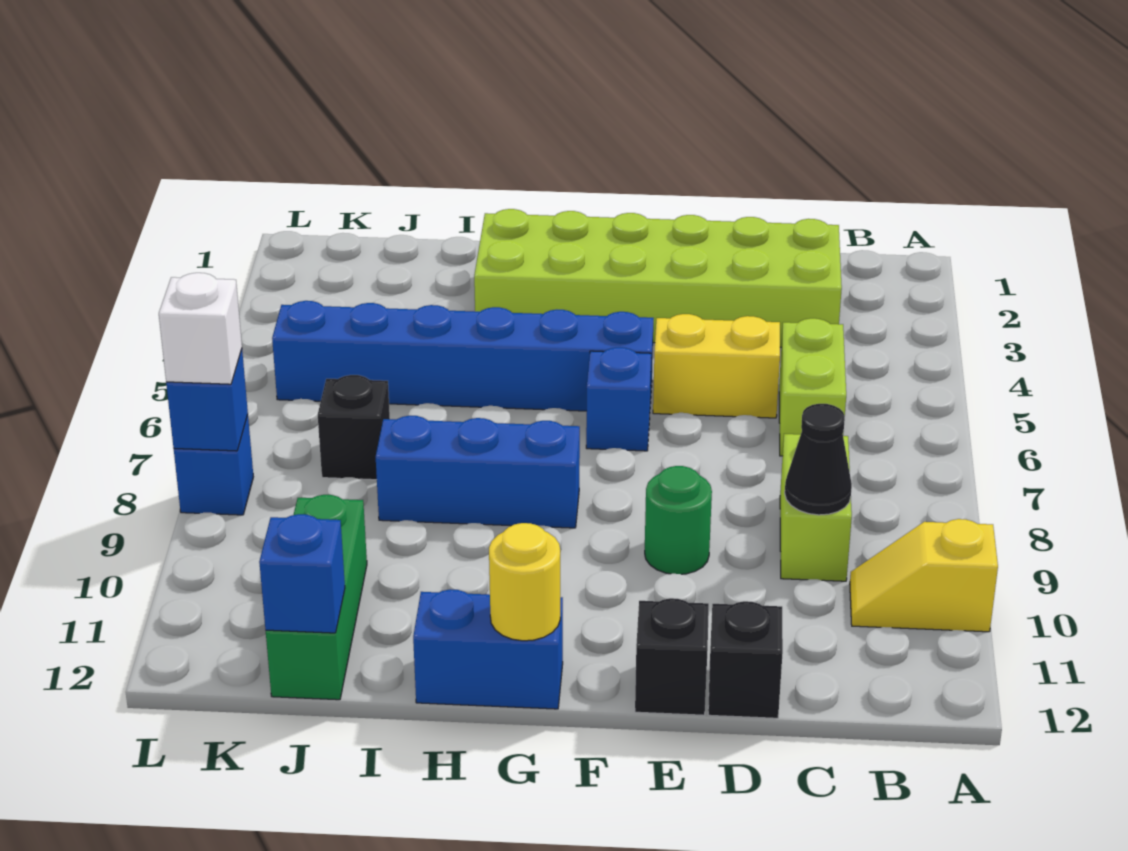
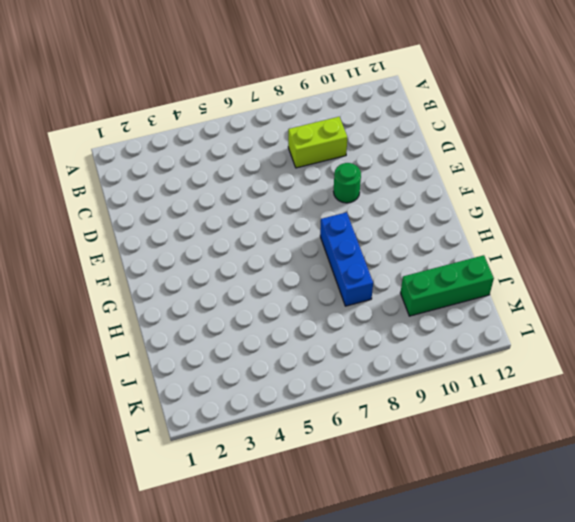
none -> yellow slope A10:B10 level 1 top A
none -> lime brick C2:H3 level 1
none -> lime brick C5:C6 level 1

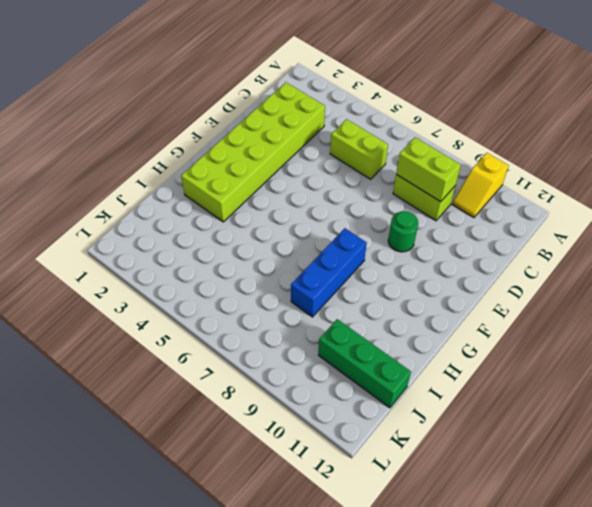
lime brick C8:C9 level 2 -> black cone C9 level 2
none -> yellow brick D5:E5 level 1
none -> black brick D12 level 1
none -> black brick E12 level 1

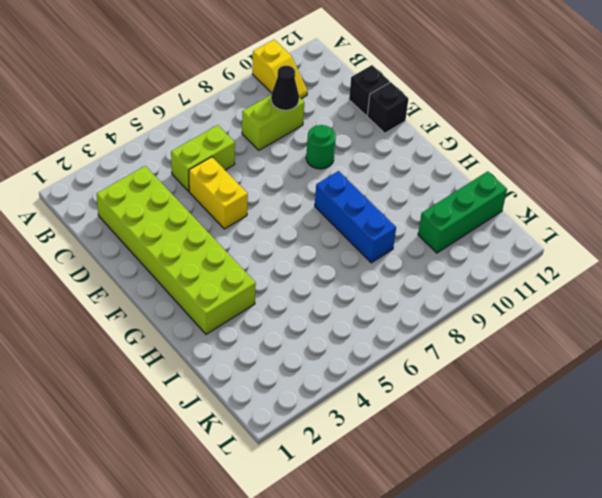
none -> blue brick F5:K5 level 1
none -> blue brick F6 level 1
none -> blue brick G12:H12 level 1

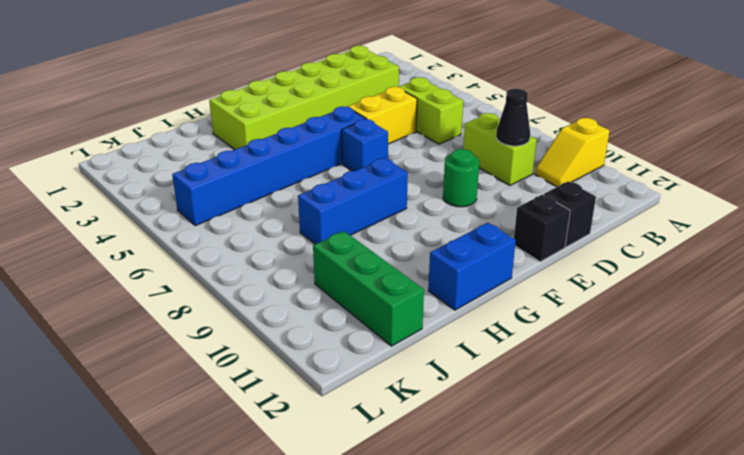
none -> black brick J7 level 1
none -> blue brick L8 level 1
none -> yellow round brick G12 level 2

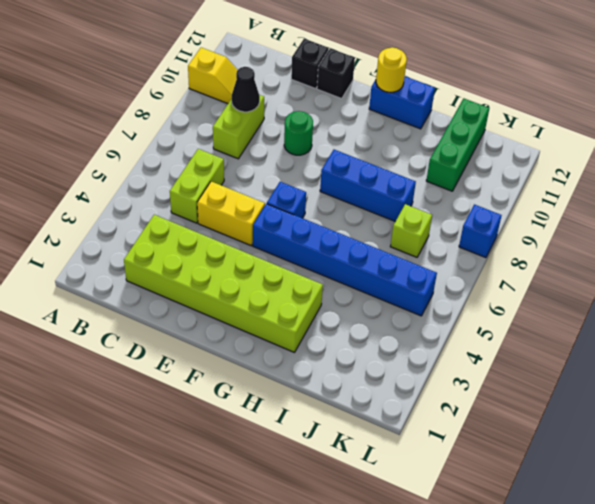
lime brick J7 level 1 -> black brick J7 level 1
none -> blue brick J12 level 2
none -> blue brick L8 level 2
none -> white brick L8 level 3

